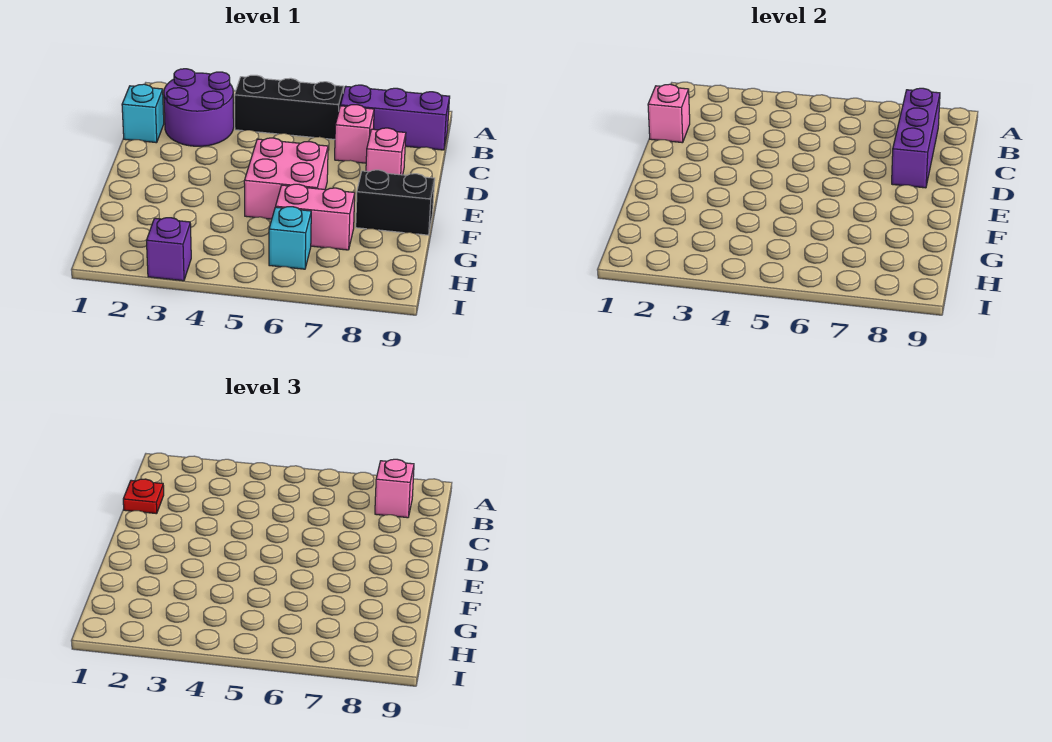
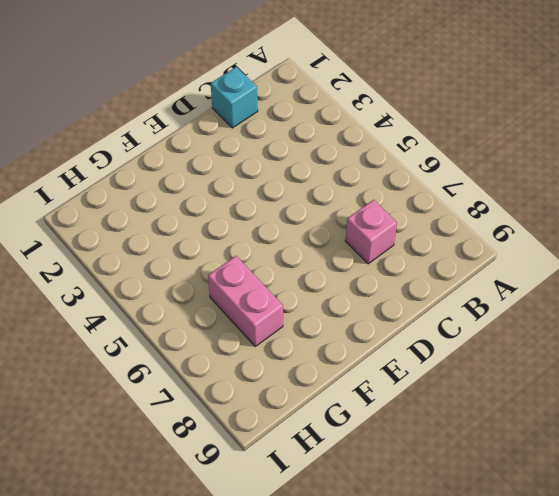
none -> purple round brick B2:C3 level 1
none -> black brick B4:B6 level 1
none -> purple brick B7:B9 level 1

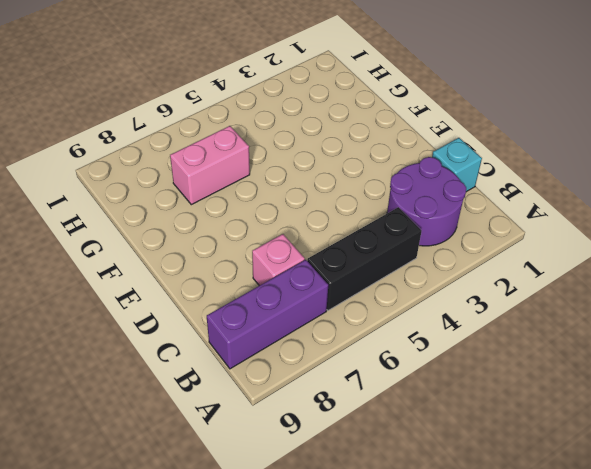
none -> pink brick D8 level 1
none -> pink brick E5:F6 level 1
none -> black brick F8:F9 level 1

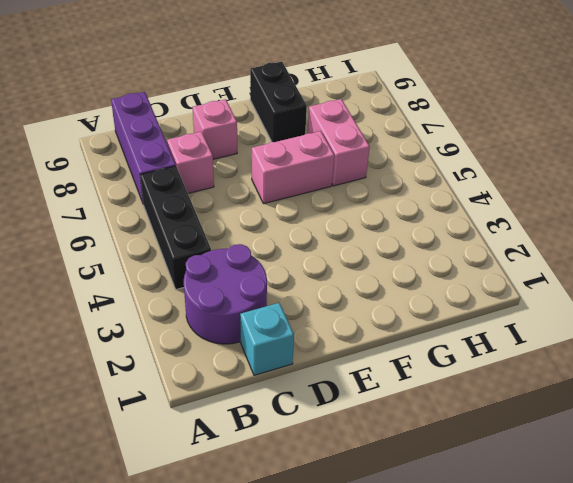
pink brick E6:F6 level 1 -> pink brick E5:F6 level 1
none -> cyan brick H6 level 1
none -> purple brick I3 level 1
none -> purple brick B8:D8 level 2

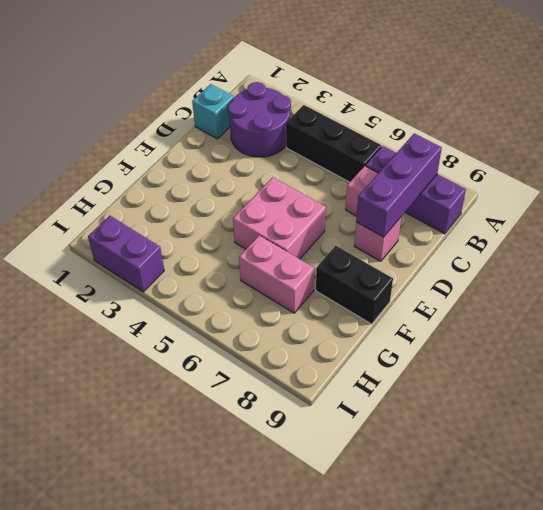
purple brick I2:I3 level 1 -> purple brick I3 level 1
none -> cyan brick H6 level 1
none -> pink brick C1 level 2
none -> pink brick B8 level 3

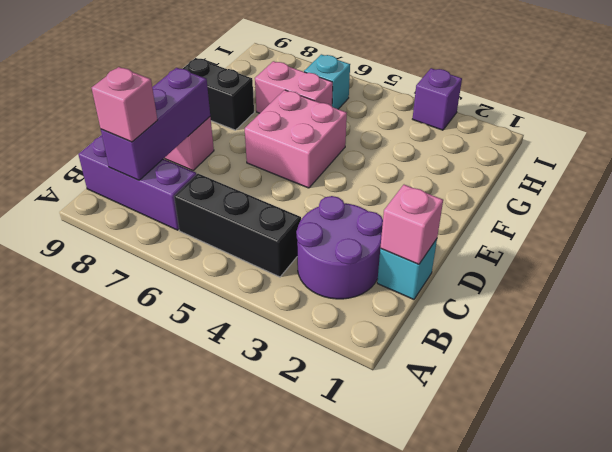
none -> pink brick C7 level 1
none -> red plate C1 level 3

